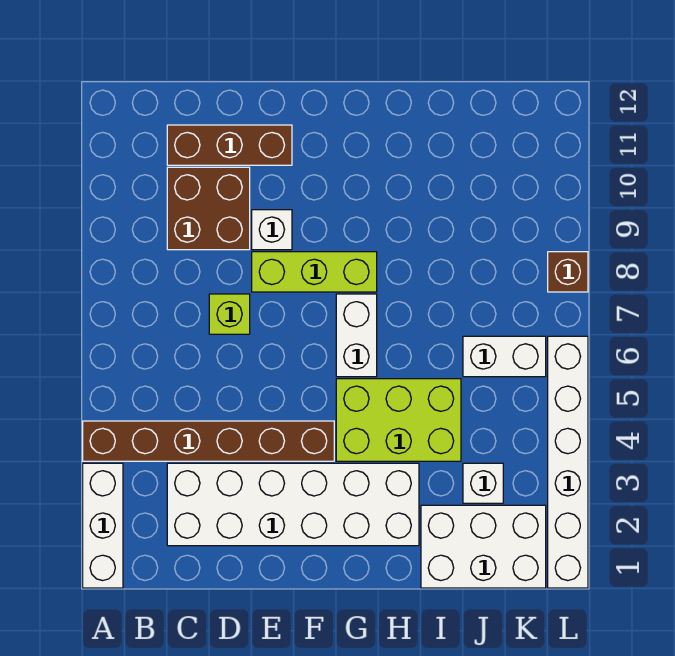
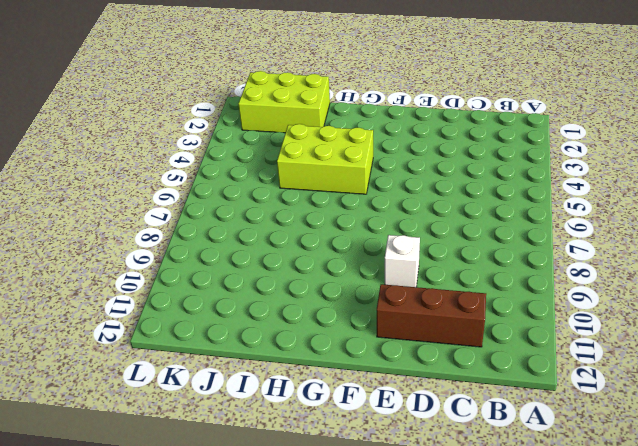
lime brick I1:K2 level 1 -> white brick I1:K2 level 1
none -> white brick A1:A3 level 1
none -> brown brick A4:F4 level 1
none -> white brick C2:H3 level 1

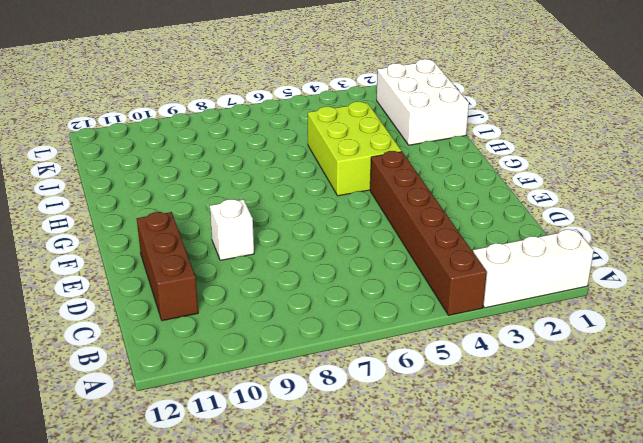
none -> white brick C2:H3 level 1
none -> brown brick C9:D10 level 1
none -> lime brick D7 level 1

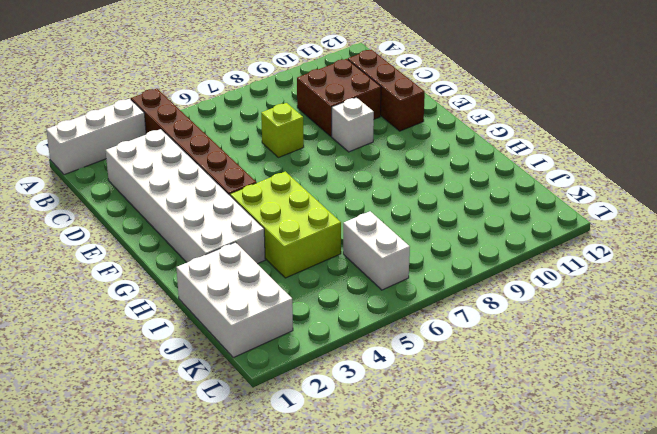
none -> lime brick E8:G8 level 1
none -> white brick G6:G7 level 1
none -> white brick J3 level 1

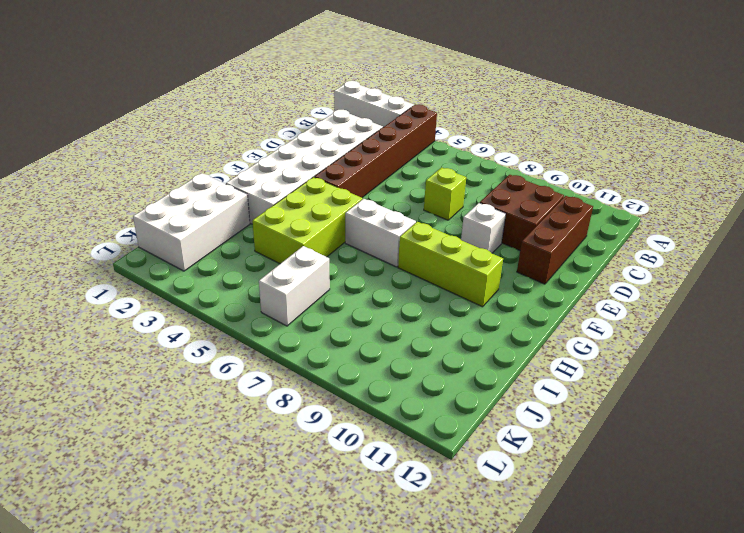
lime brick G8:G10 level 1 -> lime brick E8:G8 level 1
none -> white brick J3 level 1
none -> white brick L1:L6 level 1
none -> brown brick L8 level 1

